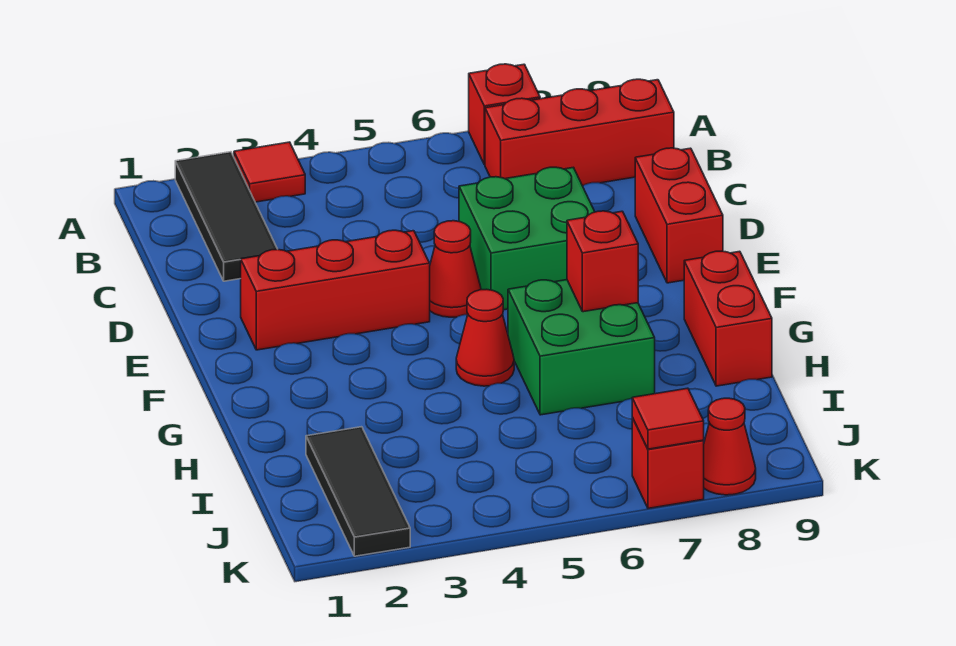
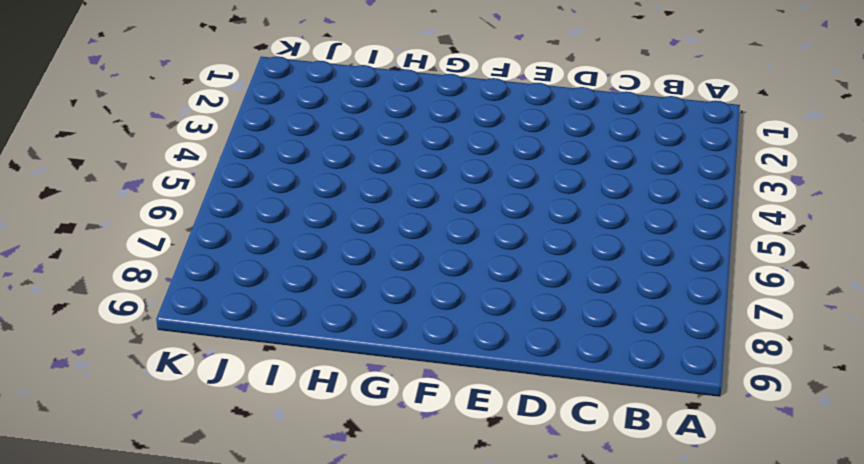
none -> black tile A2:C2 level 1
none -> red tile A3 level 1
none -> red brick A7 level 1

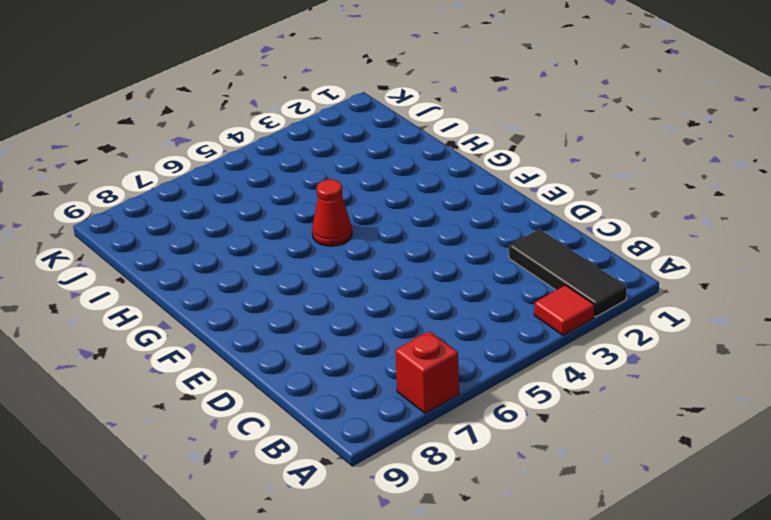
none -> red brick B7:B9 level 1
none -> green brick D6:E7 level 1
none -> red brick D9:E9 level 1

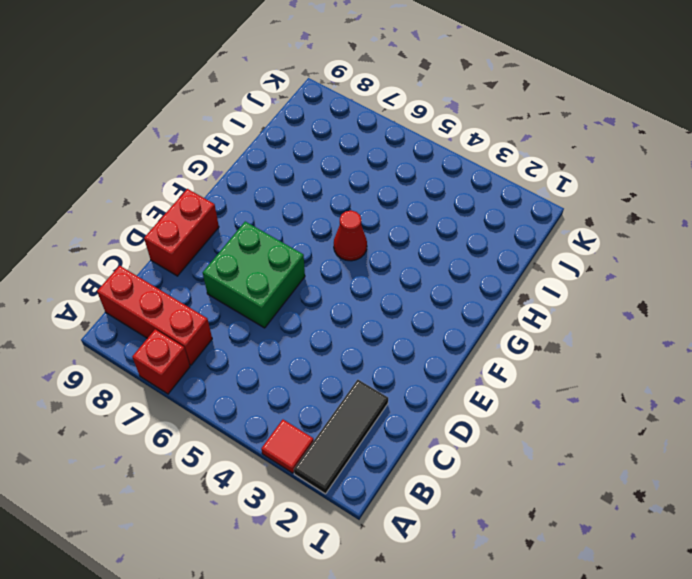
none -> red brick E2:E4 level 1
none -> red cone E5 level 1
none -> green brick G6:H7 level 1

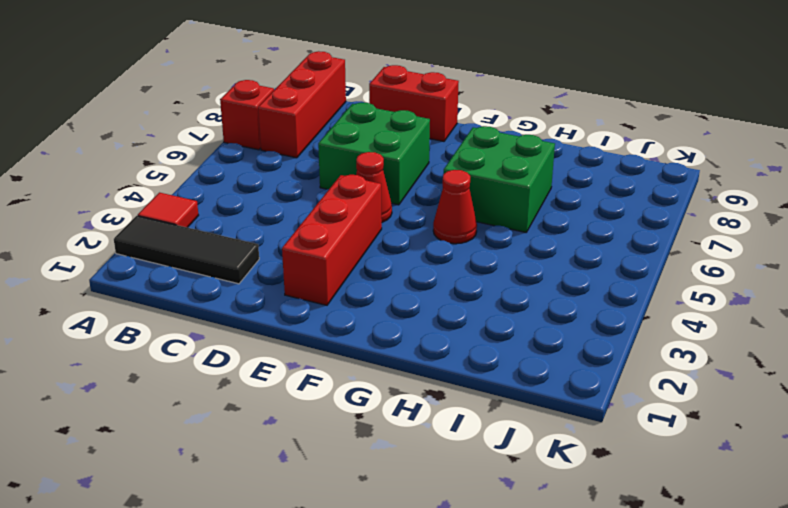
none -> red brick G9:H9 level 1
none -> black tile I2:K2 level 1
none -> red brick K7 level 1

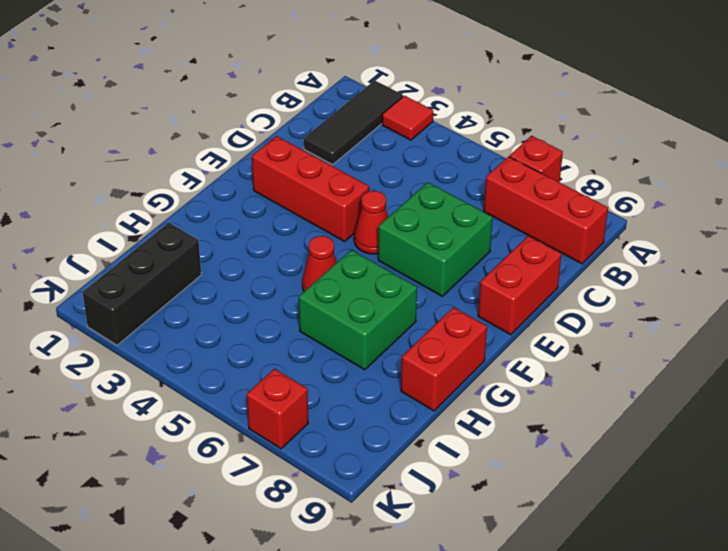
black brick I2:K2 level 1 -> black tile I2:K2 level 1
none -> red cone K8 level 1
none -> red brick G7 level 2
none -> red tile K7 level 2

